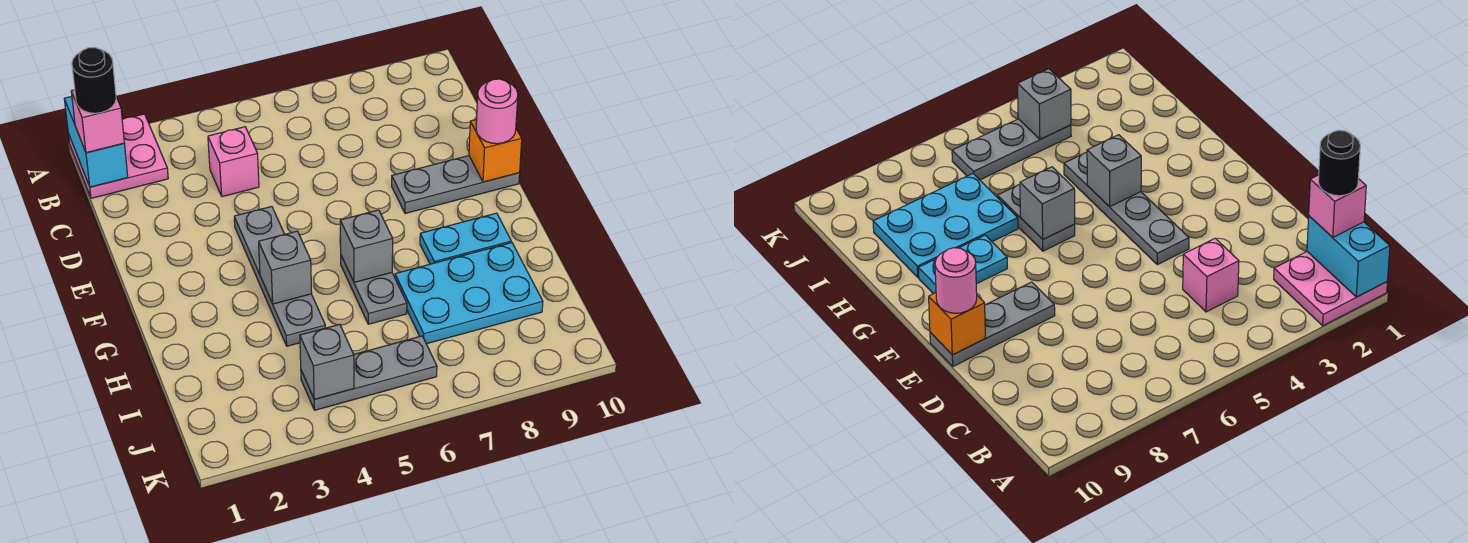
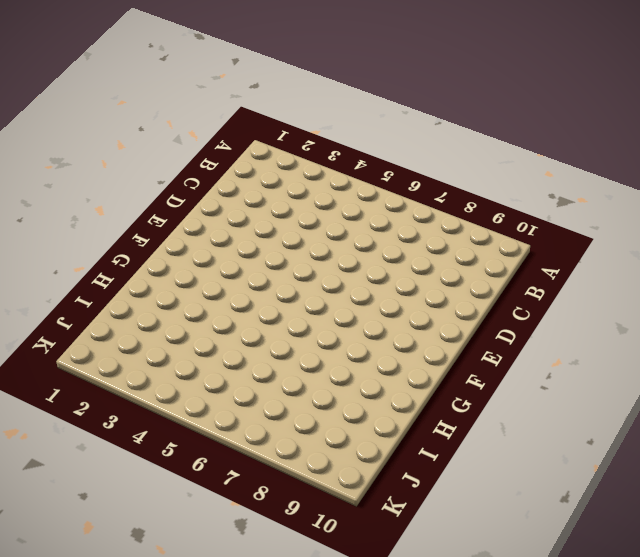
none -> pink plate A1:B2 level 1
none -> pink brick C4 level 1
none -> grey plate E4:H4 level 1

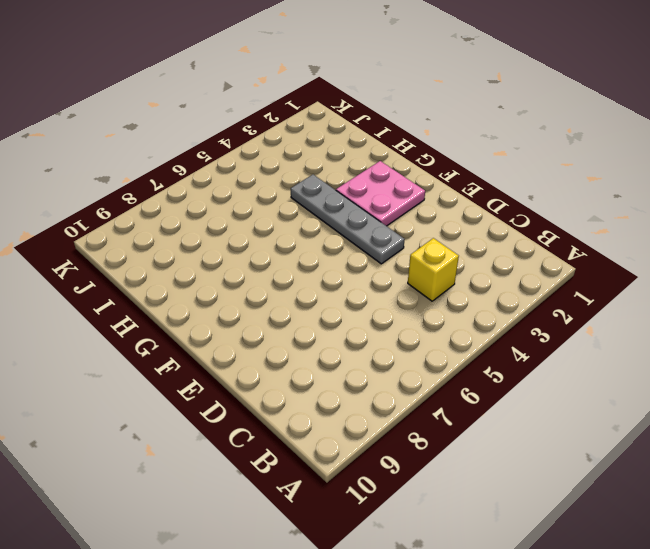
yellow brick C4 level 1 -> pink brick C4 level 1
pink plate F2:G3 level 1 -> pink plate A1:B2 level 1
none -> grey plate E8:E10 level 1
none -> grey plate G6:H6 level 1
none -> cyan plate G8:G9 level 1

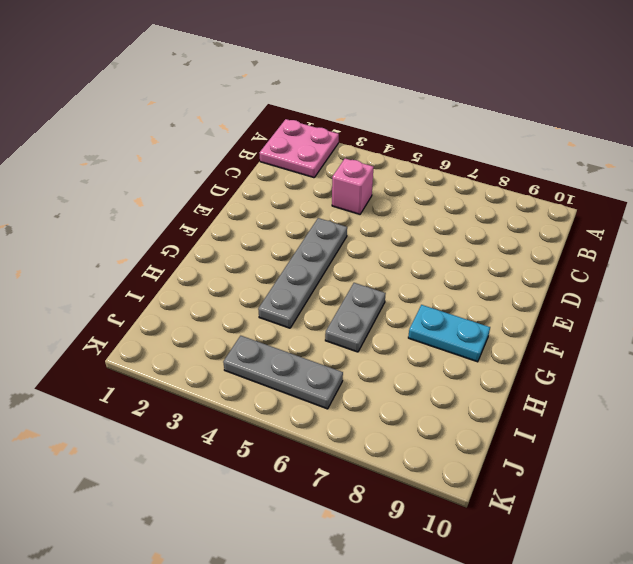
none -> grey plate E8:E10 level 1
none -> cyan plate H7:I9 level 1
none -> cyan brick A1:B1 level 2

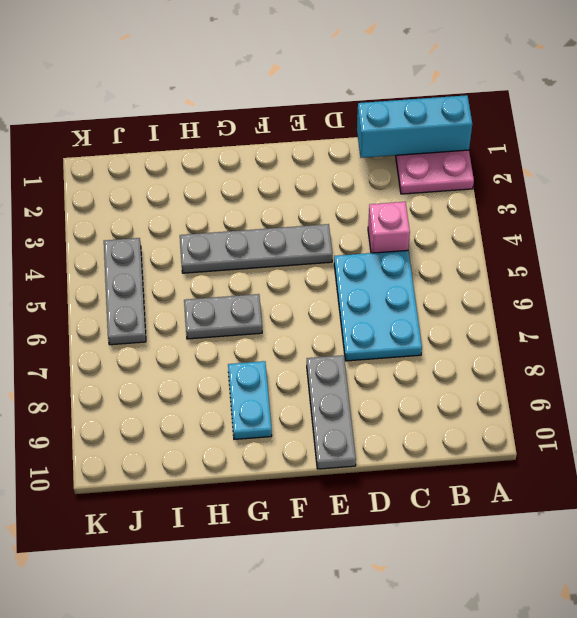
cyan brick A1:C1 level 2 -> cyan brick A1:B1 level 2
cyan plate C5:D7 level 1 -> cyan plate H7:I9 level 1
none -> orange brick E10 level 2
none -> grey brick G4 level 2
none -> grey brick G6 level 2

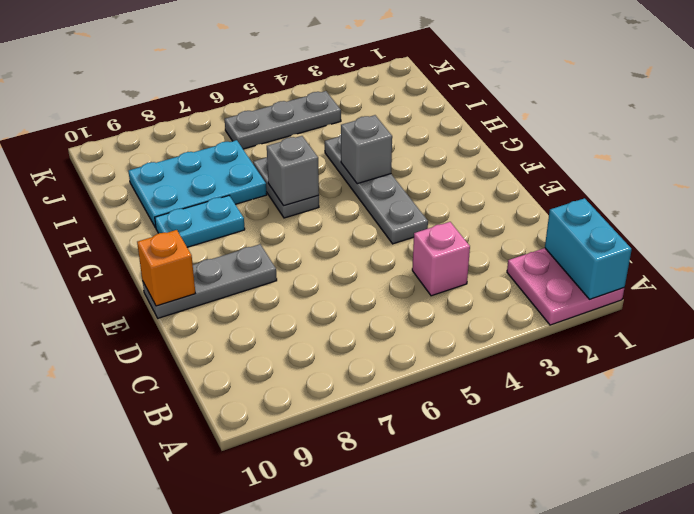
none -> grey brick J4 level 2
none -> pink brick B1 level 3
none -> pink round brick E10 level 3

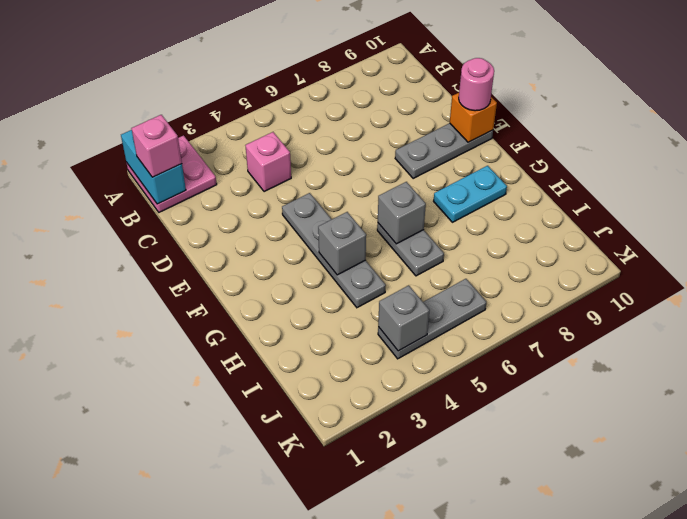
none -> cyan plate H7:I9 level 1
none -> black round brick B1 level 4

